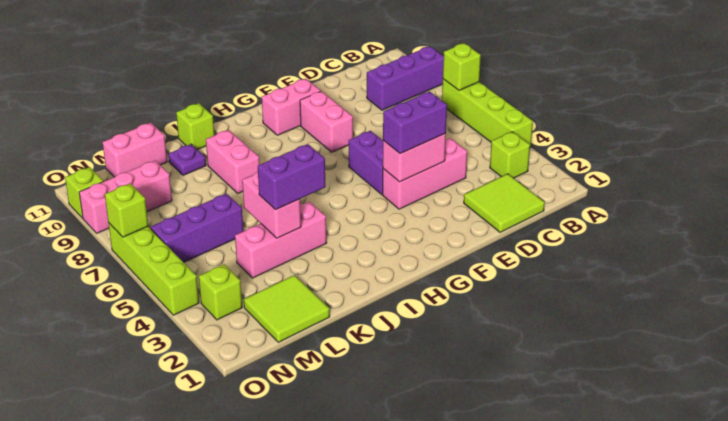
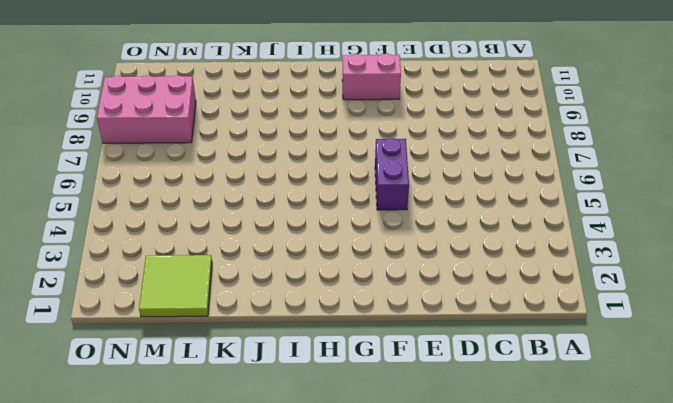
pink brick M8:O9 level 1 -> pink brick M9:O9 level 1
none -> lime brick A4:A7 level 1
none -> purple brick A9:C9 level 1
none -> lime brick B3 level 1

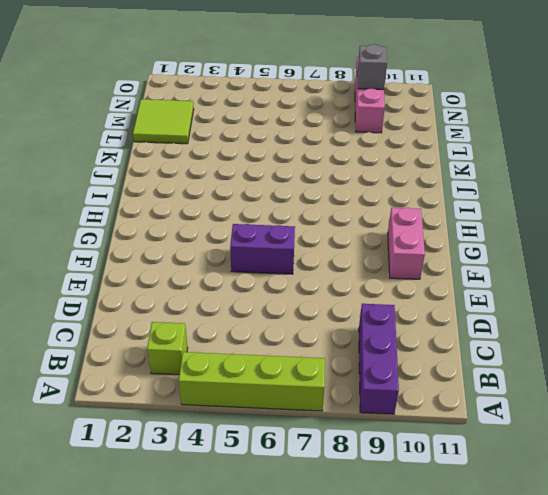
grey brick N9 level 2 -> none
none -> lime tile C1:D2 level 1
none -> pink brick D4:F4 level 1
none -> pink brick F8:F9 level 1

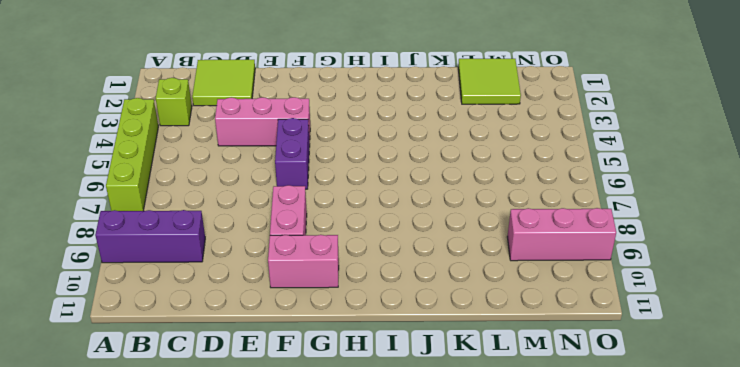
none -> pink brick J4:L4 level 1
none -> pink brick J8:J9 level 1
none -> lime brick J11 level 1

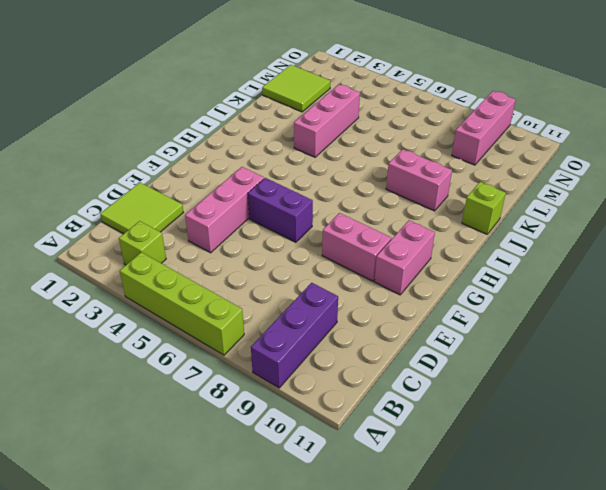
none -> purple plate K10 level 1
none -> purple brick L6:N6 level 1
none -> pink brick L11:M11 level 1

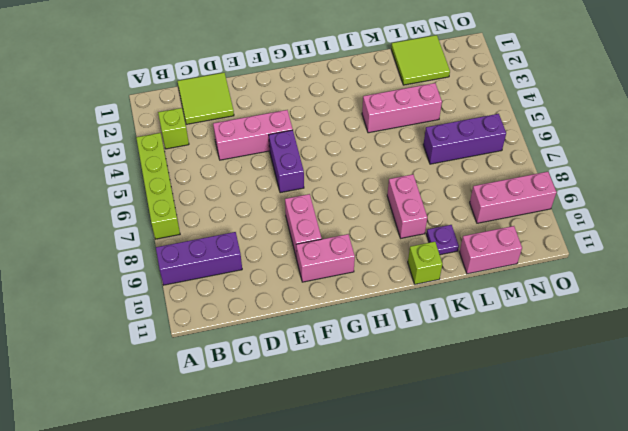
none -> lime brick N3 level 1
none -> lime brick O4:O7 level 1
none -> lime brick O10 level 1

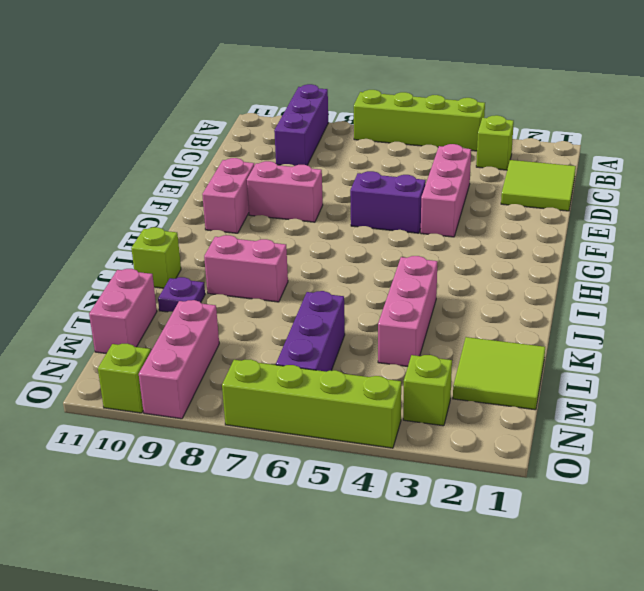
none -> lime brick A7 level 2
none -> pink brick E4:F4 level 2
none -> pink brick K4:K5 level 2

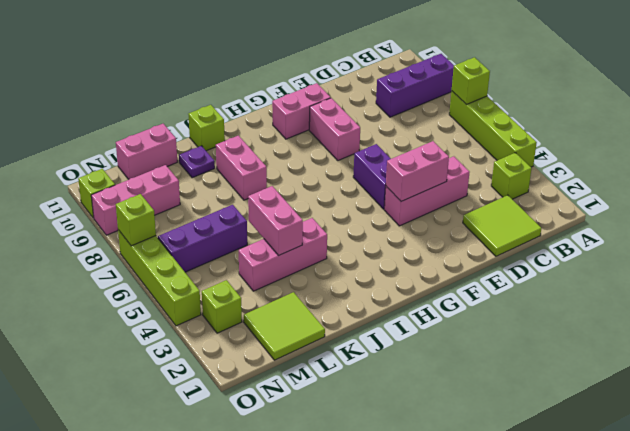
none -> purple brick E4:F4 level 3
none -> purple brick J4:K4 level 3

